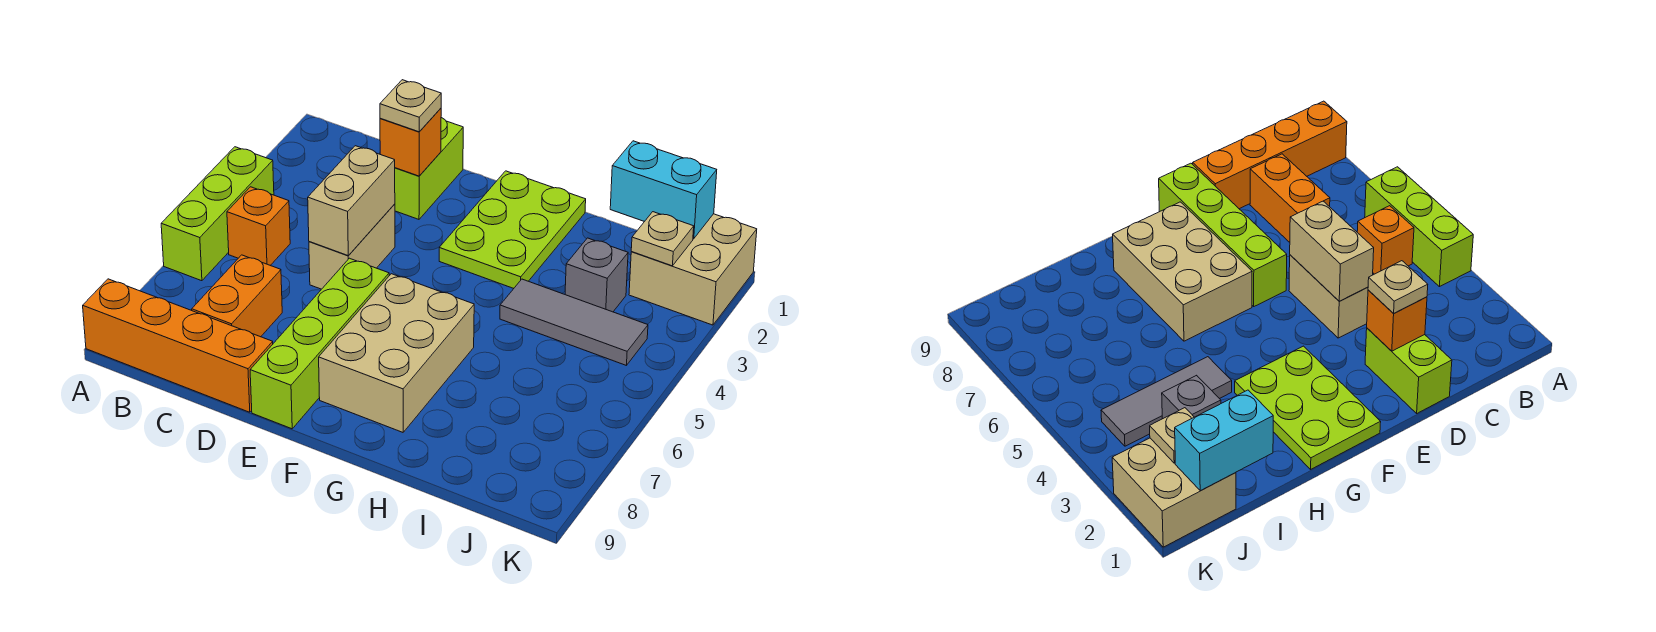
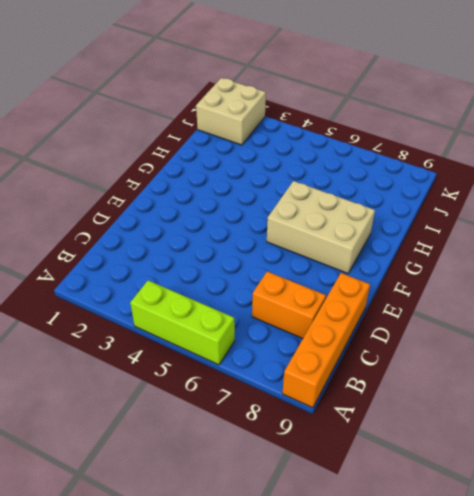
none -> orange brick B5 level 1
none -> lime brick D1:D2 level 1
none -> tan brick D4:D5 level 1

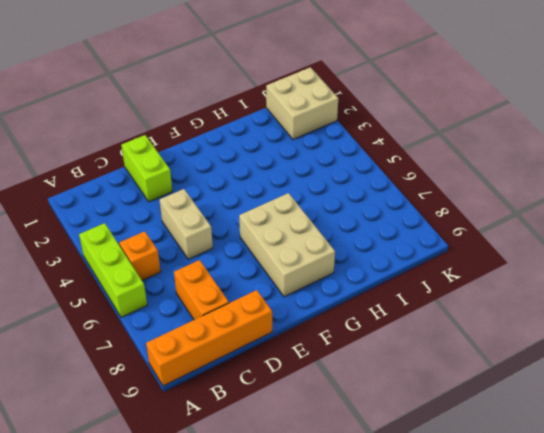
none -> lime brick E6:E9 level 1
none -> lime plate F1:G3 level 1
none -> grey tile H4:J4 level 1

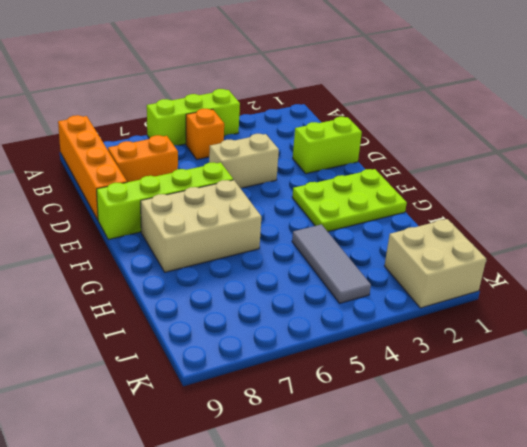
none -> grey brick I3 level 1
none -> orange brick D2 level 2
none -> tan brick D4:D5 level 2

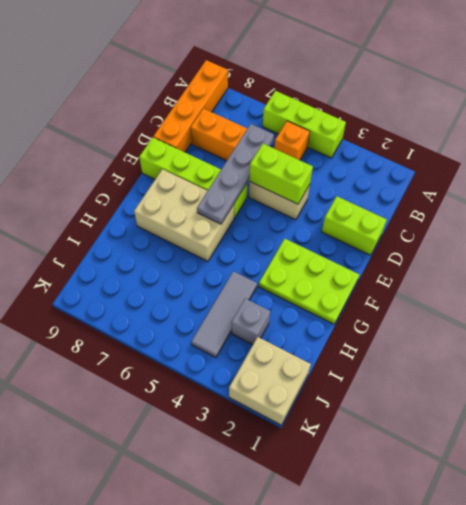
grey plate C6:F6 level 2 -> none
lime brick D4:D5 level 2 -> tan brick D4:D5 level 2
none -> orange brick D2 level 2
none -> cyan brick I1:J1 level 2
none -> tan plate J2 level 2

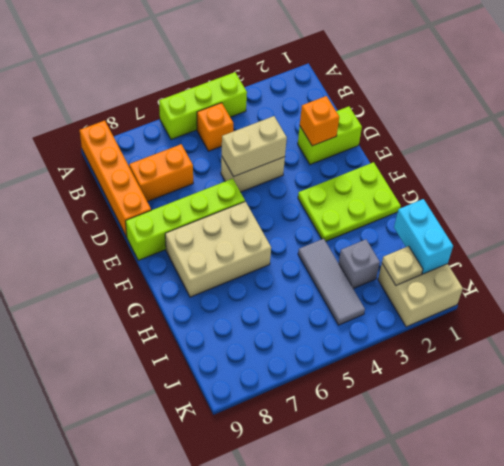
none -> tan plate D2 level 3

